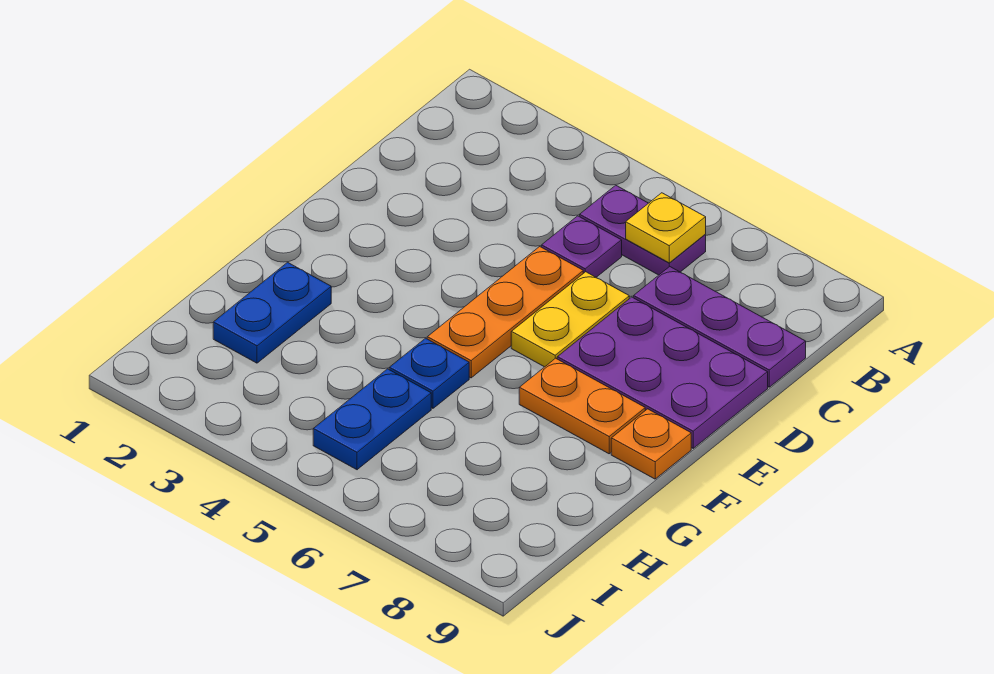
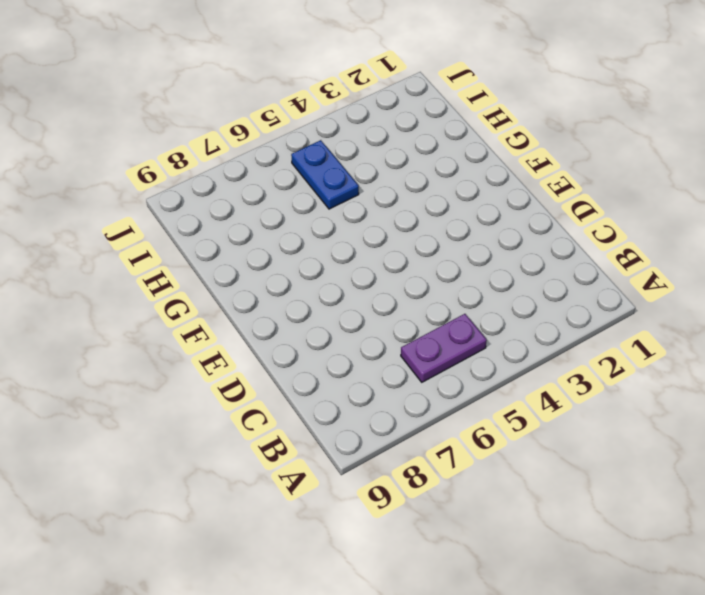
none -> purple plate C5 level 1
none -> purple plate C7:C9 level 1
none -> orange plate D5:F5 level 1

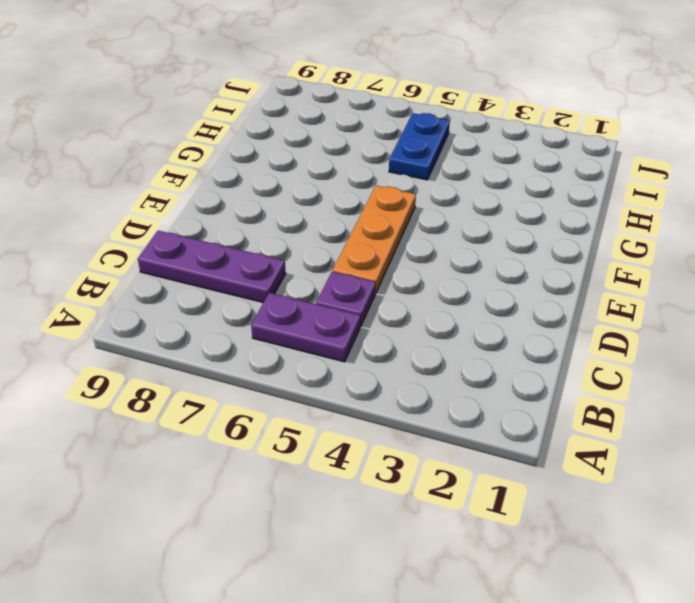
none -> yellow plate D6:E6 level 1
none -> purple plate D7:E9 level 1
none -> orange plate F7:F8 level 1

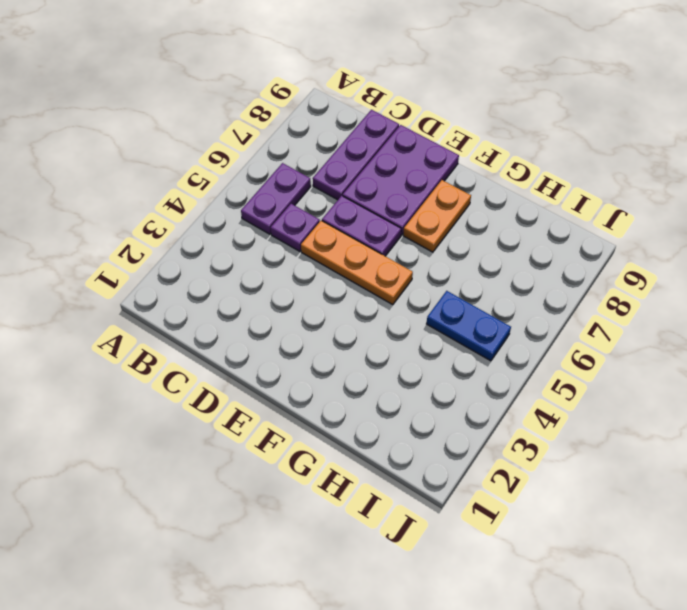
purple plate D6:E6 level 1 -> yellow plate D6:E6 level 1
none -> orange plate F9 level 1
none -> blue plate G2:H2 level 1
none -> blue plate G5 level 1

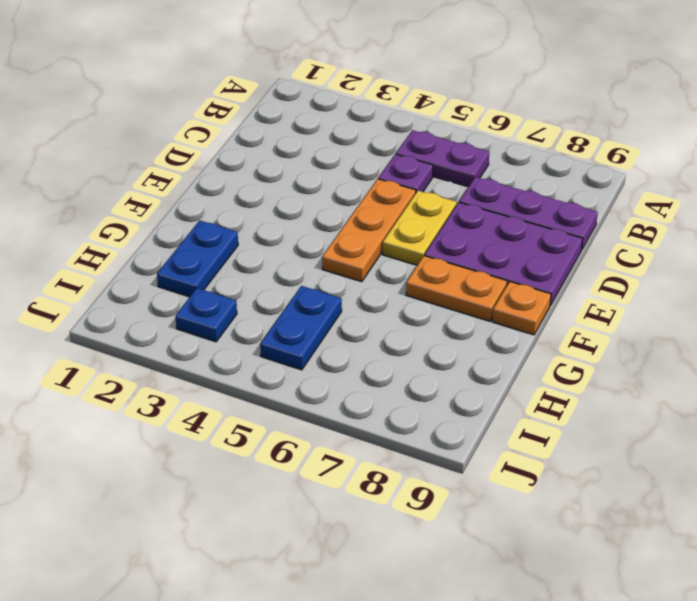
blue plate I3 level 1 -> blue plate G5 level 1
none -> yellow plate B6 level 2

